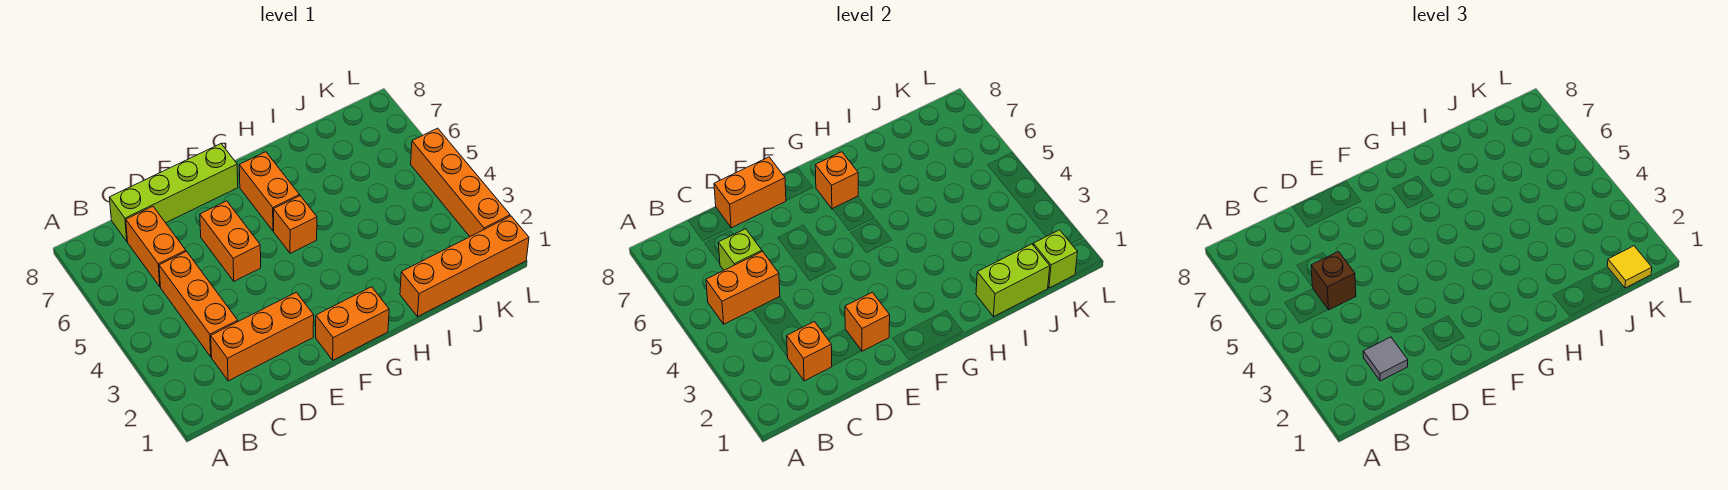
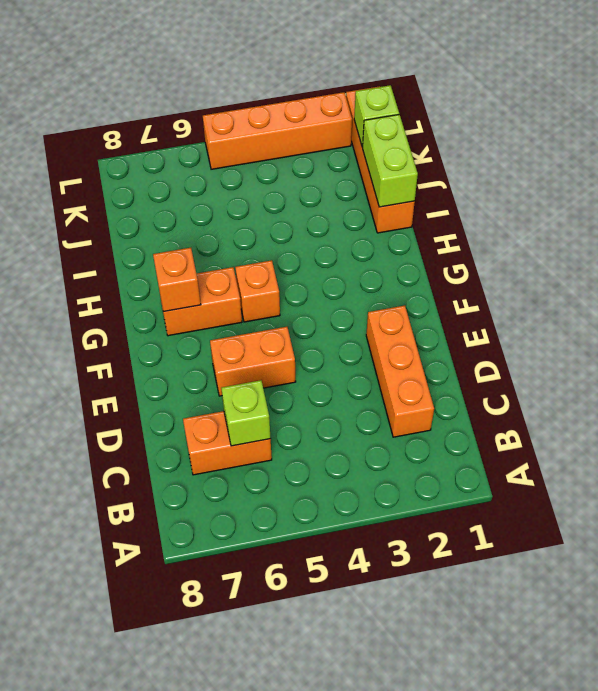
none -> orange brick C3:C5 level 1
none -> lime brick C8:F8 level 1
none -> orange brick F1:G1 level 1

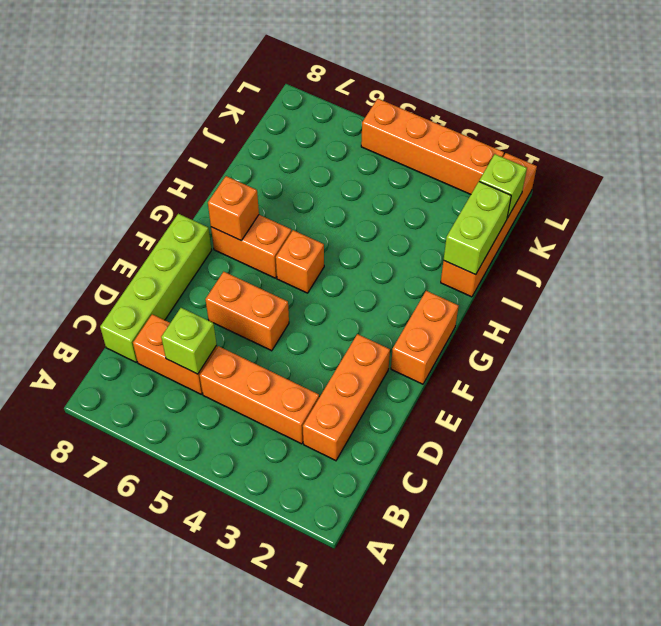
none -> orange brick B5:C5 level 2
none -> orange brick C2 level 2
none -> orange brick D8:E8 level 2

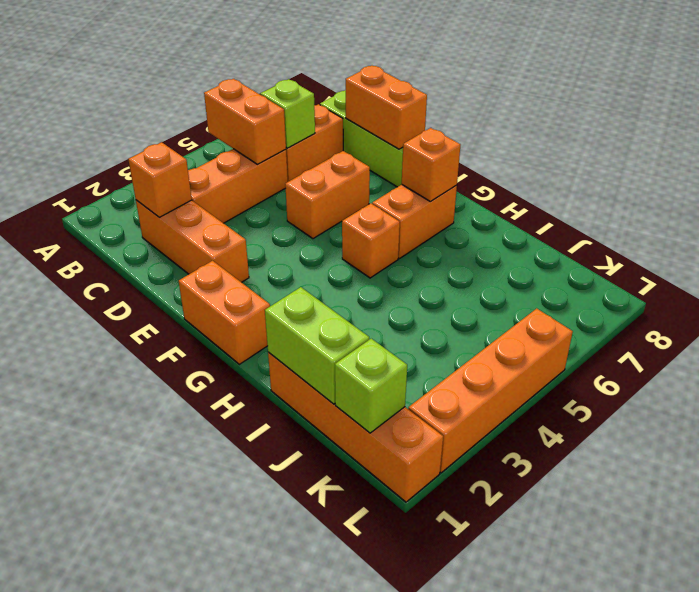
none -> orange brick E2 level 2
none -> grey tile C2 level 3
none -> brown brick C5 level 3

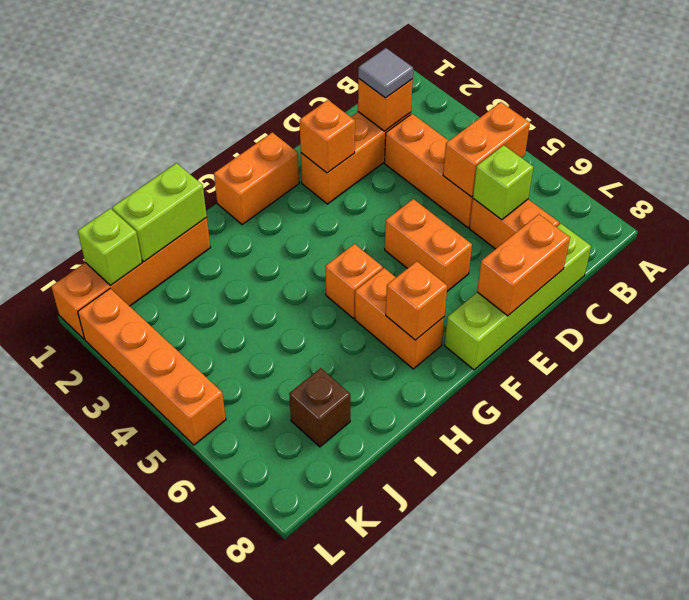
brown brick J7 level 1 -> brown brick C5 level 3
none -> yellow tile K1 level 3

